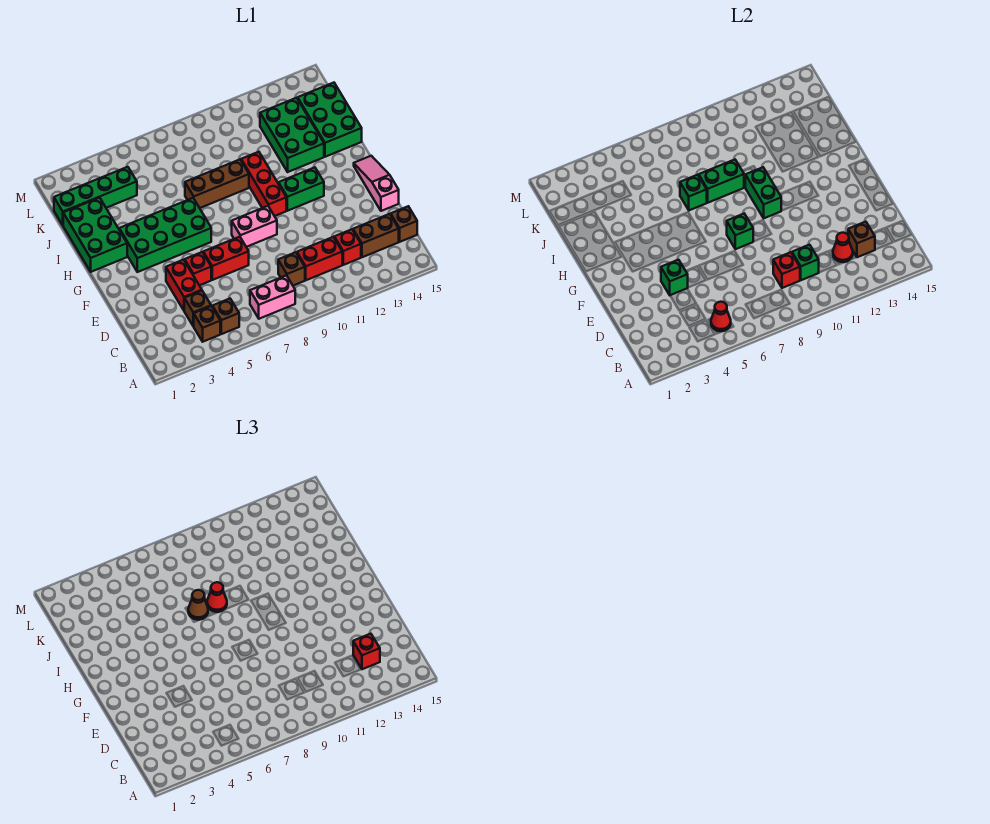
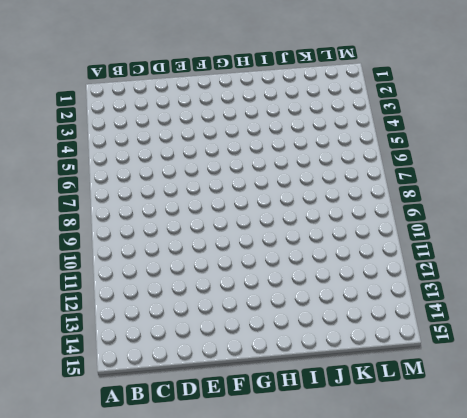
none -> brown brick B4 level 1
none -> brown brick B5 level 1
none -> pink brick B7:B8 level 1
none -> brown brick C4 level 1

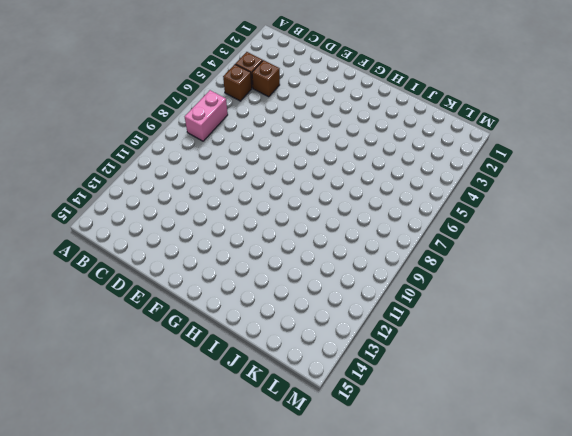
none -> brown brick C9 level 1
none -> red brick C10:C11 level 1
none -> red brick C12 level 1
none -> brown brick C13:C14 level 1

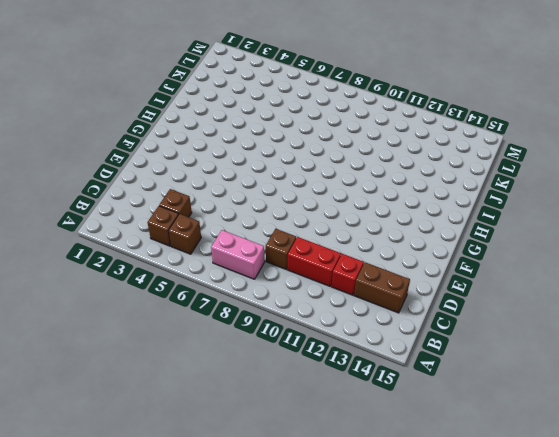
none -> brown brick C15 level 1
none -> red brick D4:E4 level 1
none -> red brick E5 level 1
none -> red brick E6:E7 level 1

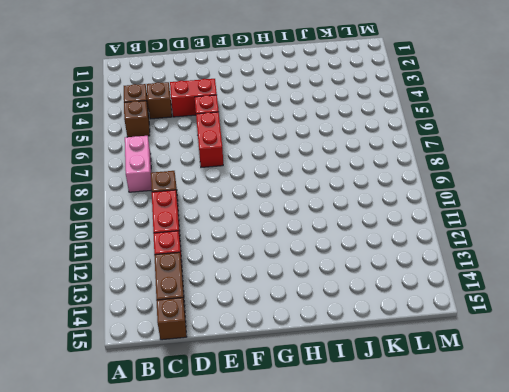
none -> pink slope E15:G15 level 1 top E
none -> pink brick F8:F9 level 1
none -> green brick G3:H6 level 1
none -> red brick G10:I10 level 1

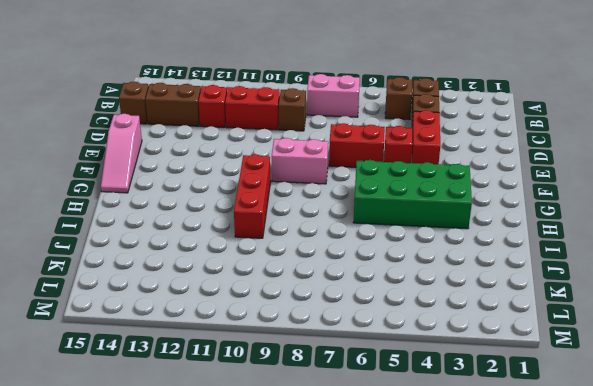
none -> green brick G11:G12 level 1
none -> green brick H1:J2 level 1
none -> brown brick I7:I9 level 1
none -> green brick I12:K13 level 1

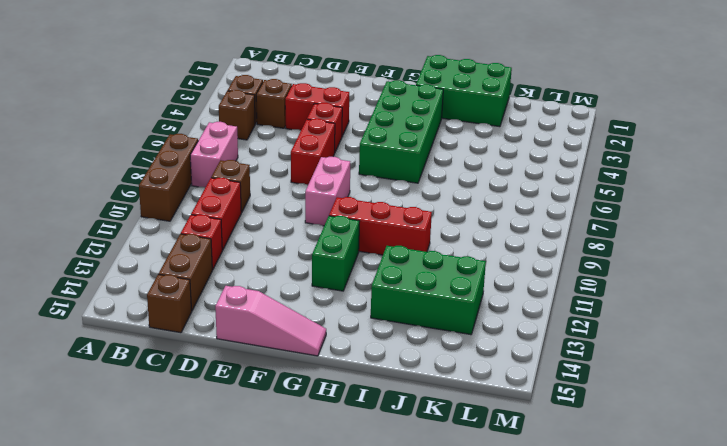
brown brick A8:A10 level 1 -> brown brick I7:I9 level 1
none -> green brick I14:K15 level 1
none -> green brick K1:K4 level 1
none -> red cone B5 level 2
none -> red brick C9 level 2

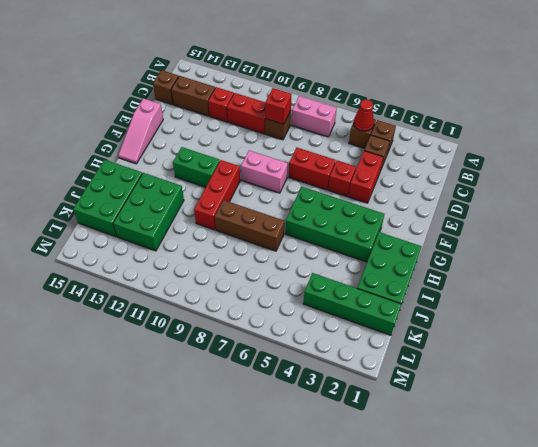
none -> green brick C10 level 2
none -> red cone C12 level 2
none -> brown brick C13 level 2
none -> green brick E4 level 2

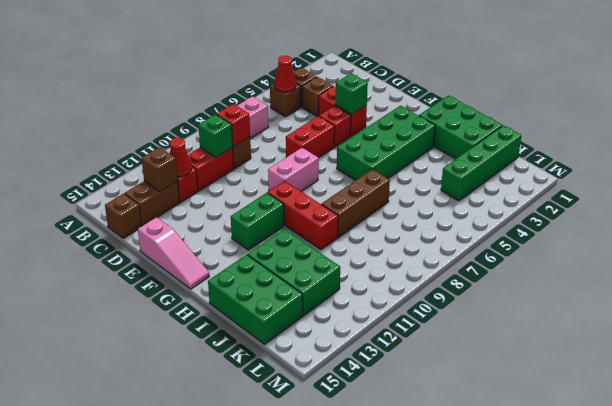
none -> green brick F8 level 2
none -> green brick G10:H10 level 2
none -> green brick I7 level 2
none -> green brick I8:I9 level 2

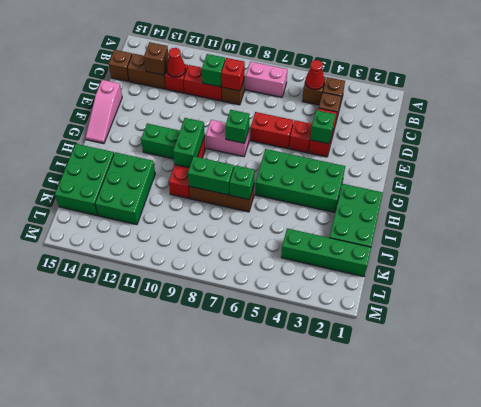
none -> red brick C13 level 3
none -> brown cone I7 level 3
none -> red cone I8 level 3

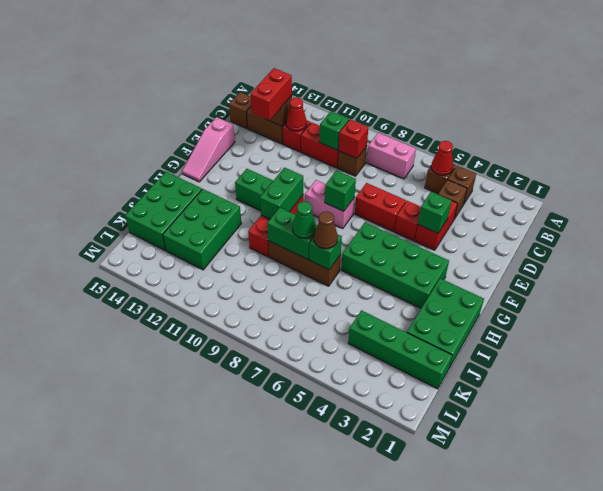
red brick C13:D13 level 3 -> red brick C13 level 3
green cone I8 level 3 -> red cone I8 level 3

